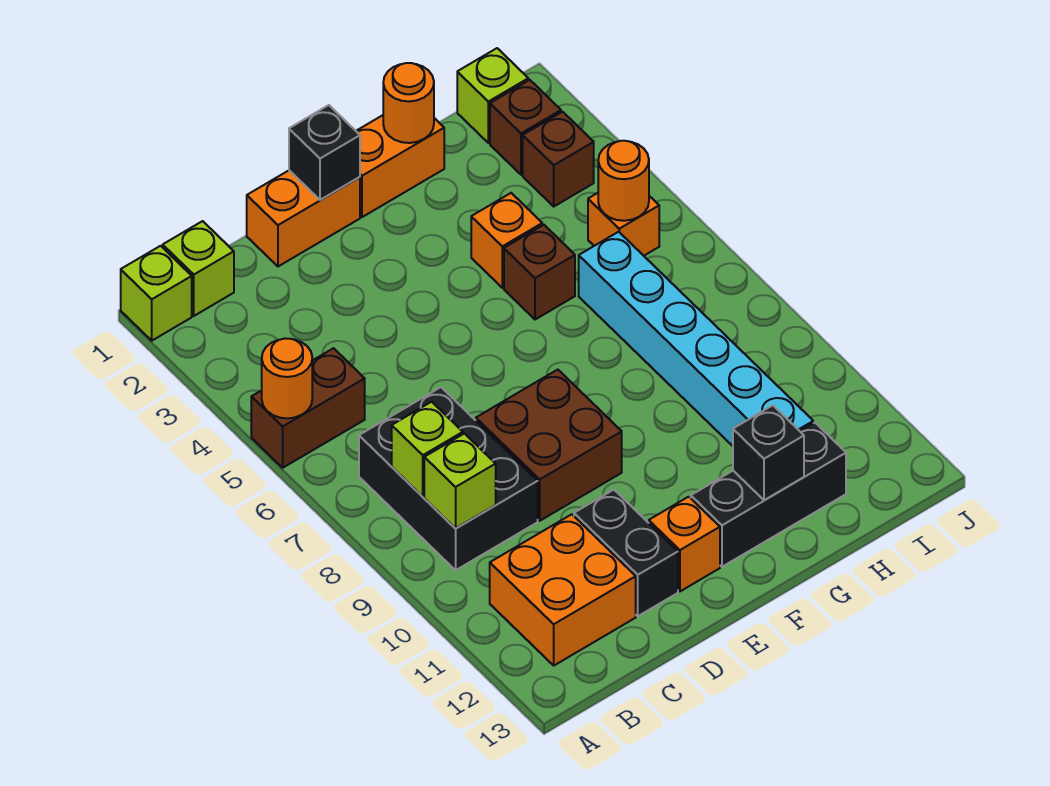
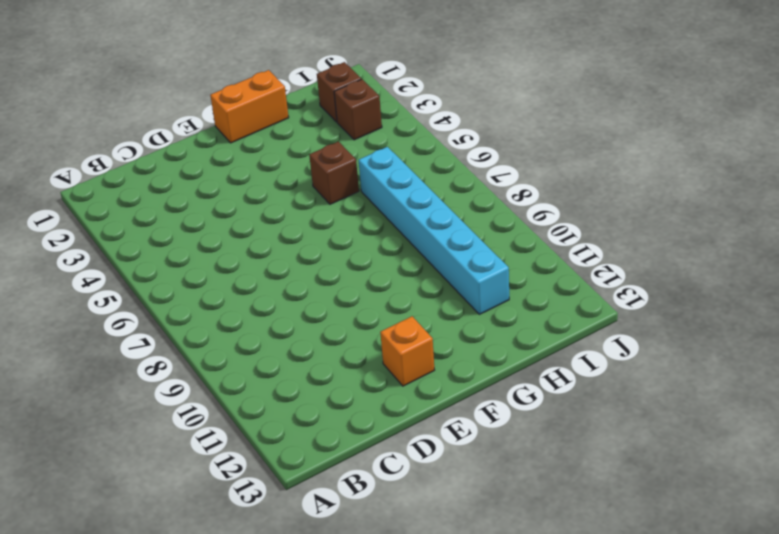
none -> lime brick A1 level 1
none -> brown brick A5:B5 level 1
none -> lime brick B1 level 1

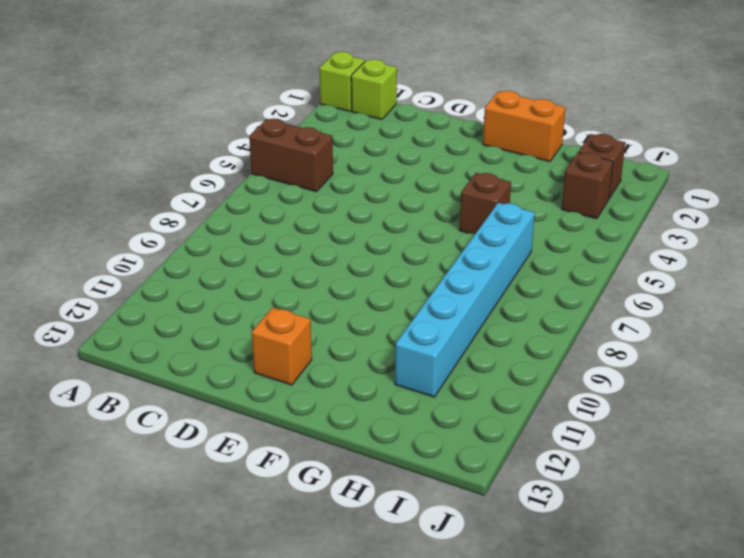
none -> black brick B7:C9 level 1
none -> orange brick B11:C12 level 1
none -> orange brick D1:E1 level 1

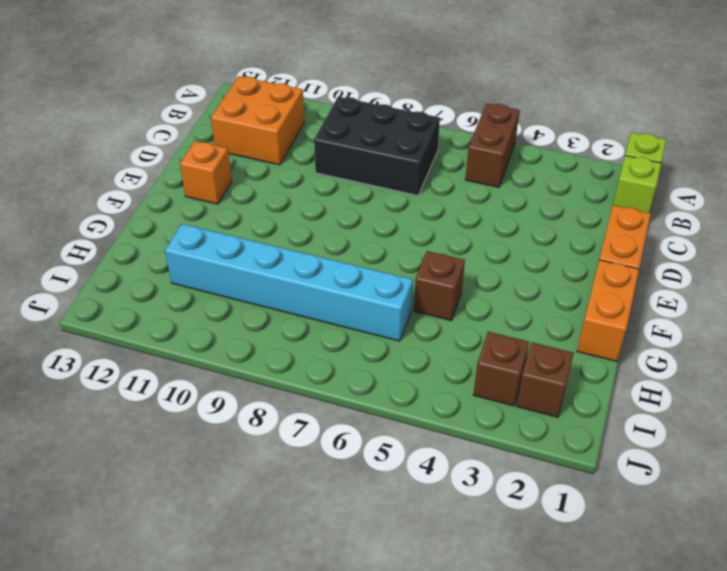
none -> brown brick D8:E9 level 1
none -> black brick D11:D12 level 1
none -> black brick F12:H12 level 1

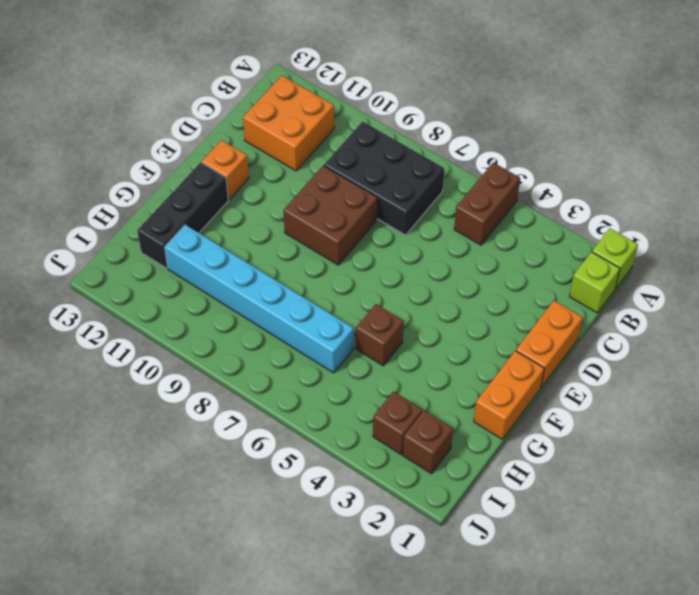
none -> black brick D11:D12 level 1
none -> orange brick G4 level 1
none -> lime brick I1 level 1

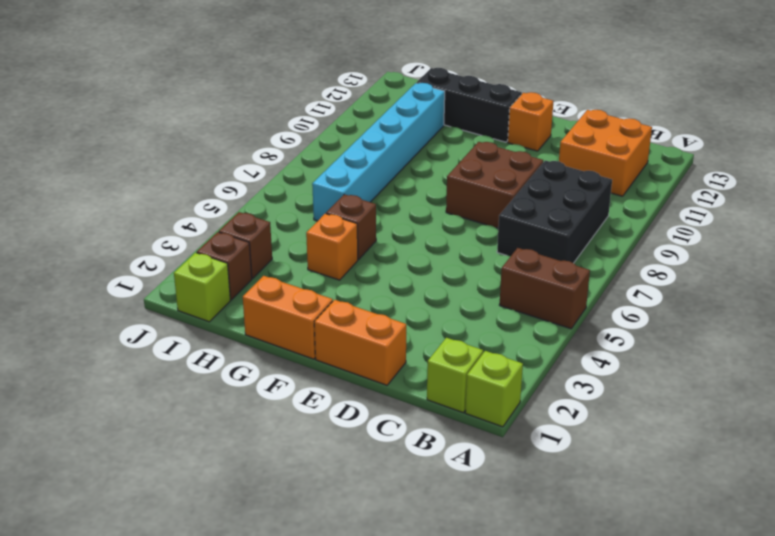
none -> black brick D11:D12 level 1
none -> orange brick I5 level 1
none -> orange round brick A5 level 2

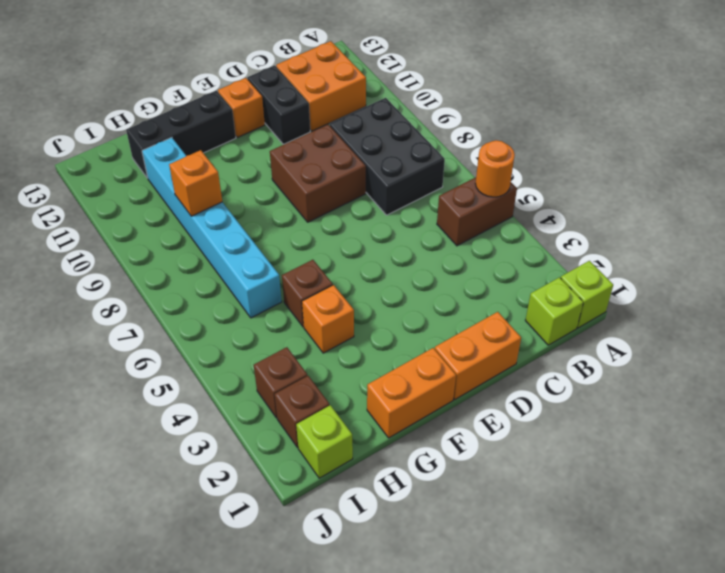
orange brick H9 level 2 -> orange brick I5 level 1
none -> lime brick B8 level 2
none -> lime brick B9 level 2
none -> black brick E1 level 2

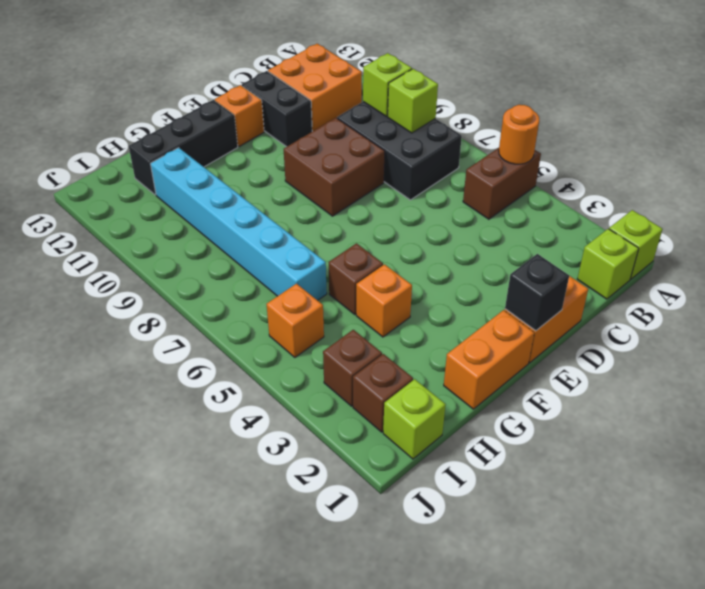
none -> orange round brick G1 level 2
none -> black brick G12 level 2
none -> orange round brick I5 level 2

